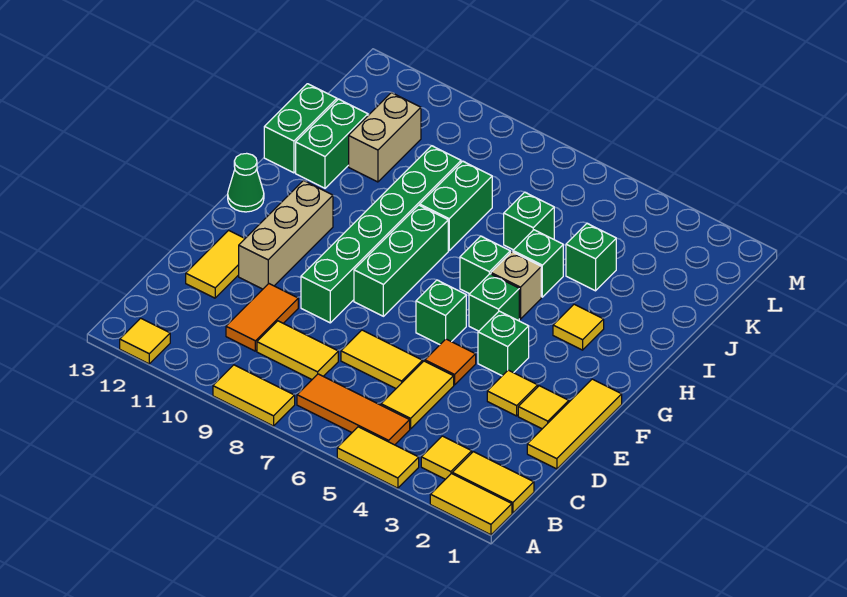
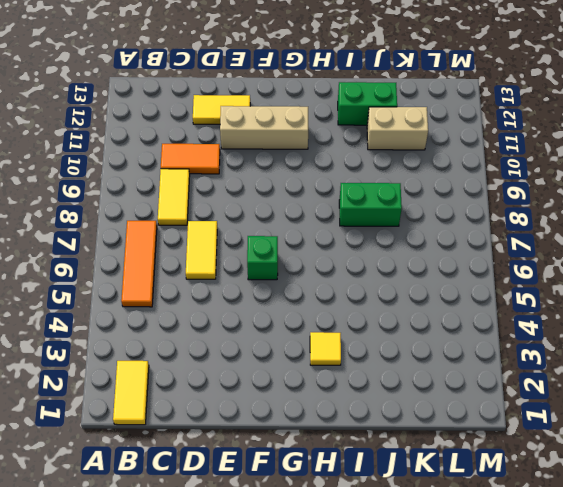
none -> yellow tile A1:A2 level 1
none -> yellow tile A4:A5 level 1
none -> yellow tile A8:A9 level 1
none -> yellow tile A12 level 1

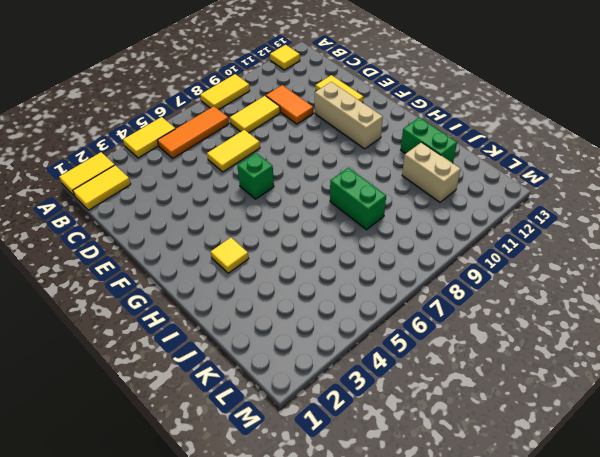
none -> yellow tile B3 level 1
none -> yellow tile C5:D5 level 1
none -> yellow tile D1:F1 level 1
none -> yellow tile E2 level 1

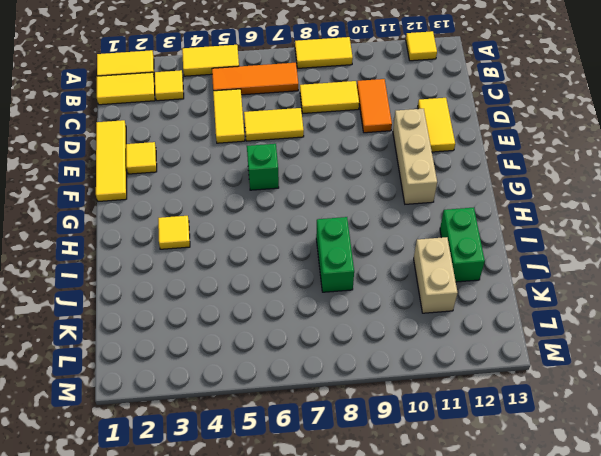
none -> yellow tile E3 level 1
none -> orange tile E5 level 1
none -> green brick E9:J9 level 1
none -> green brick F4 level 1

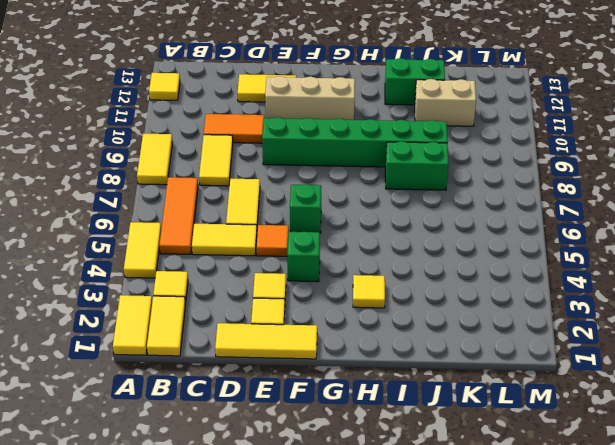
none -> green brick F8:H8 level 1
none -> green brick G5 level 1
none -> green cone G13 level 1
none -> tan brick H5 level 1

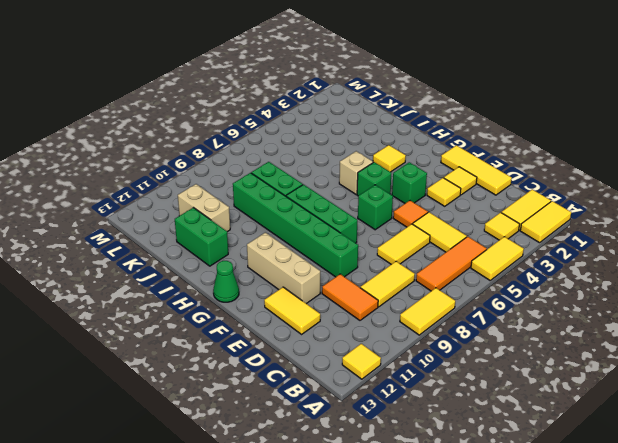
none -> green brick H6 level 1
none -> green brick I5 level 1
none -> green brick I13:J13 level 1
none -> green brick J4 level 1

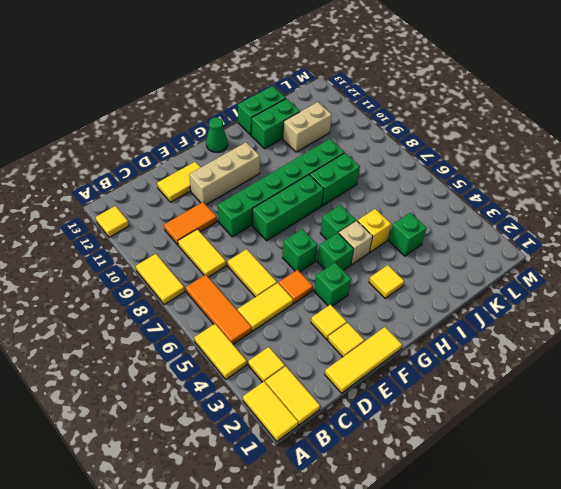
yellow brick I5 level 1 -> green brick I5 level 1
none -> green brick J6 level 1

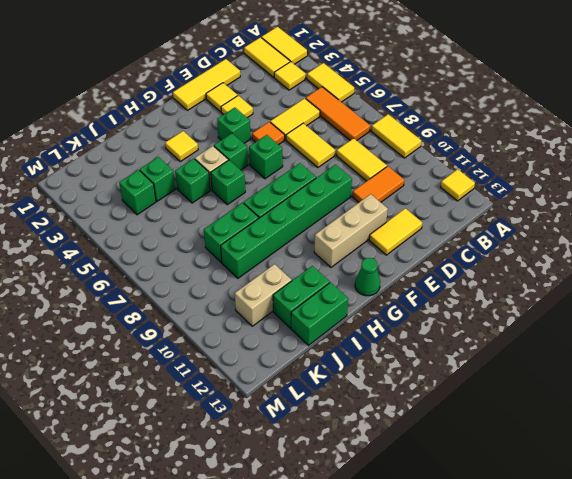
green brick K4 level 1 -> green brick J6 level 1

